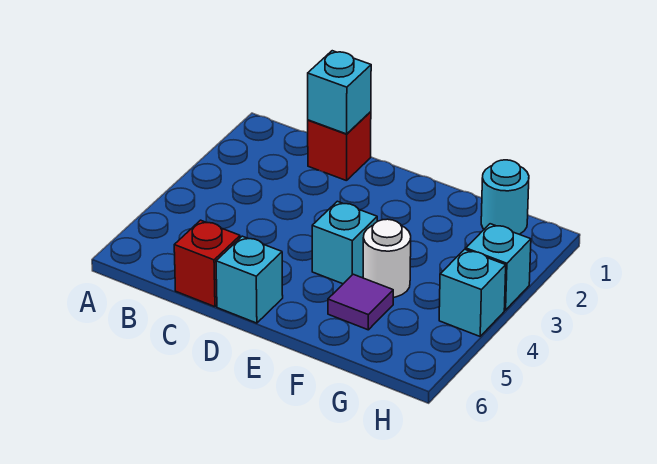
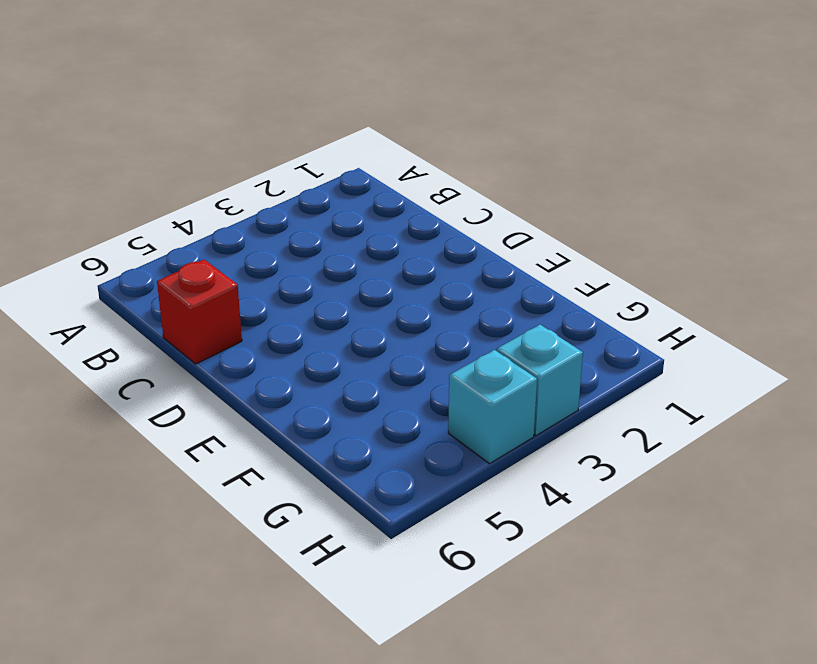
none -> red brick C1 level 1
none -> cyan brick D6 level 1

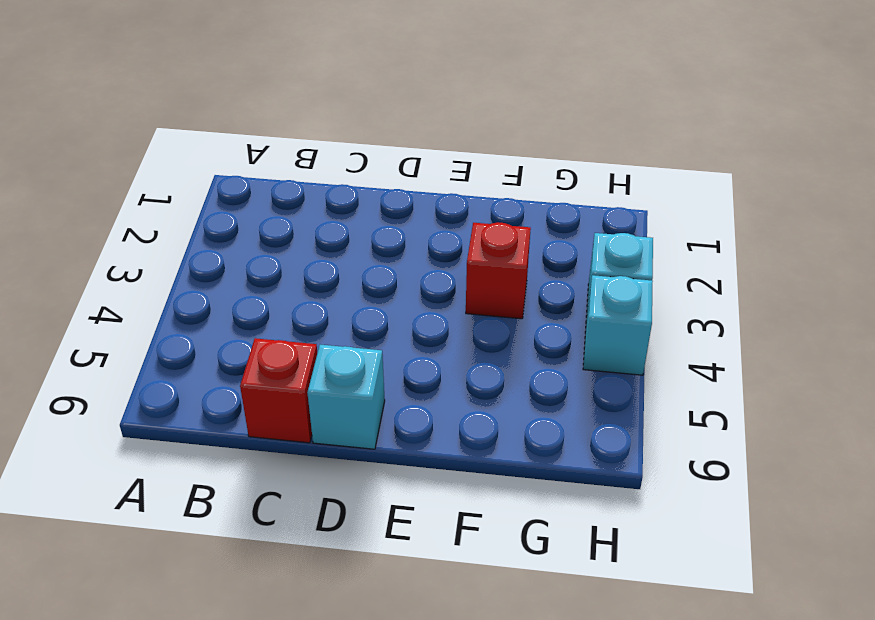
red brick F3 level 1 -> red brick C1 level 1
none -> cyan brick E4 level 1
none -> white round brick F4 level 1

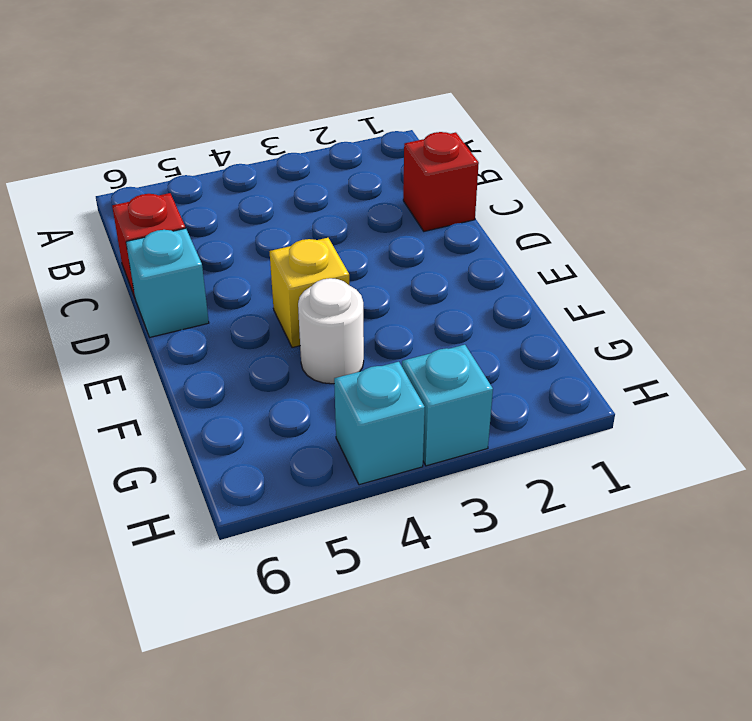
yellow brick E4 level 1 -> cyan brick E4 level 1
none -> purple tile F5 level 1
none -> cyan round brick G1 level 1

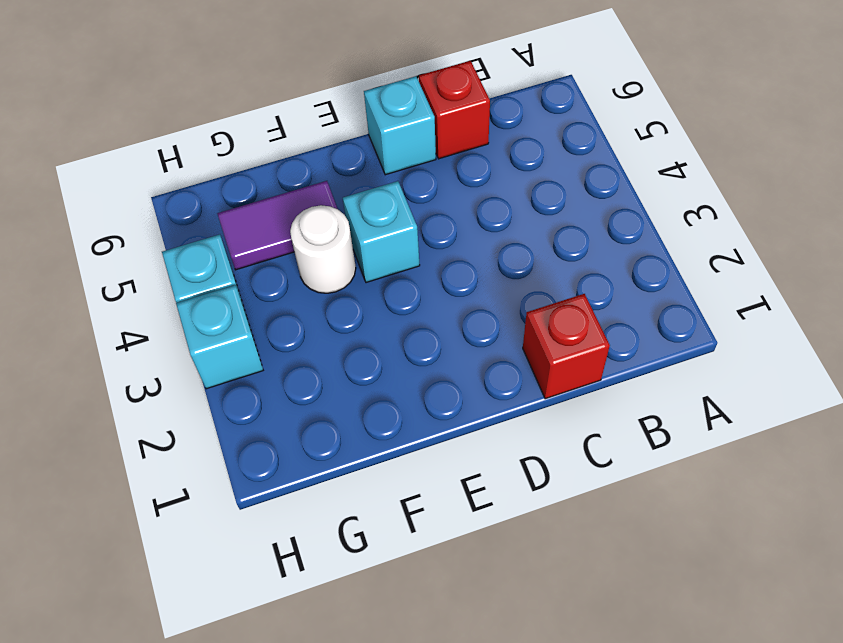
purple tile F5:G5 level 1 -> purple tile F5 level 1
none -> cyan round brick G1 level 1
none -> cyan brick C1 level 2

